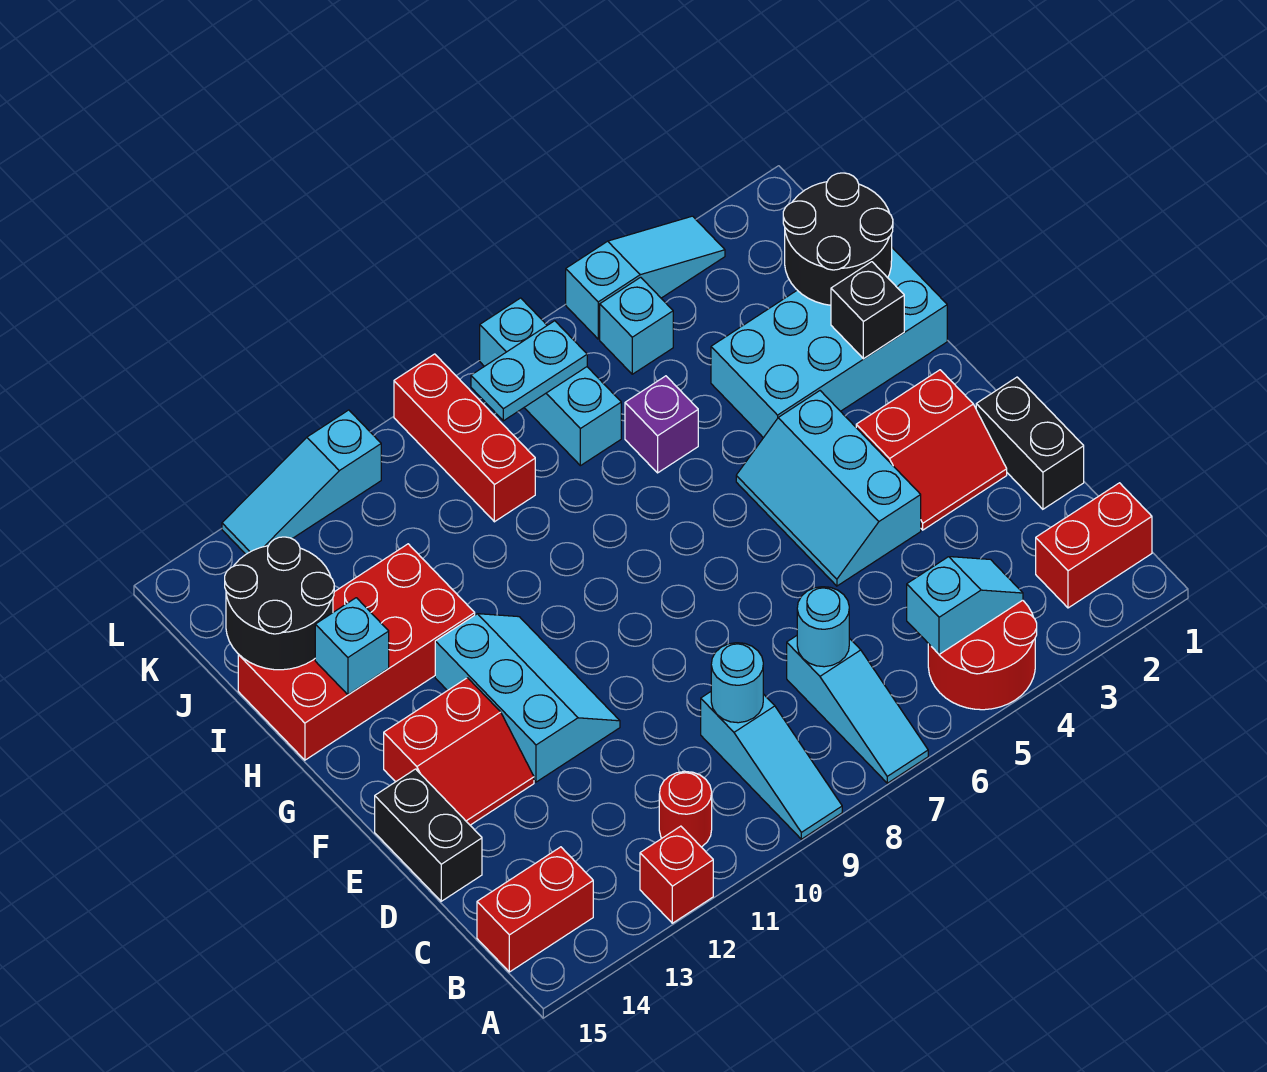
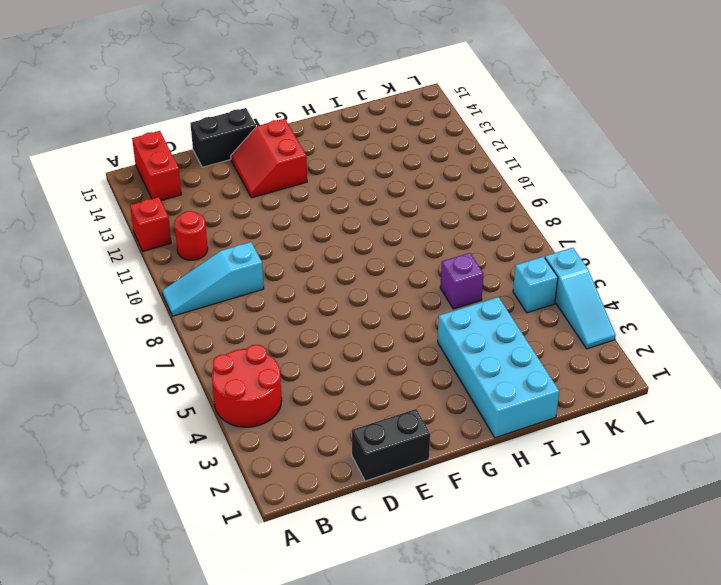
none -> cyan slope A7:C7 level 1 top C
none -> red brick B1:B2 level 1
none -> red slope E2:F3 level 1 top F

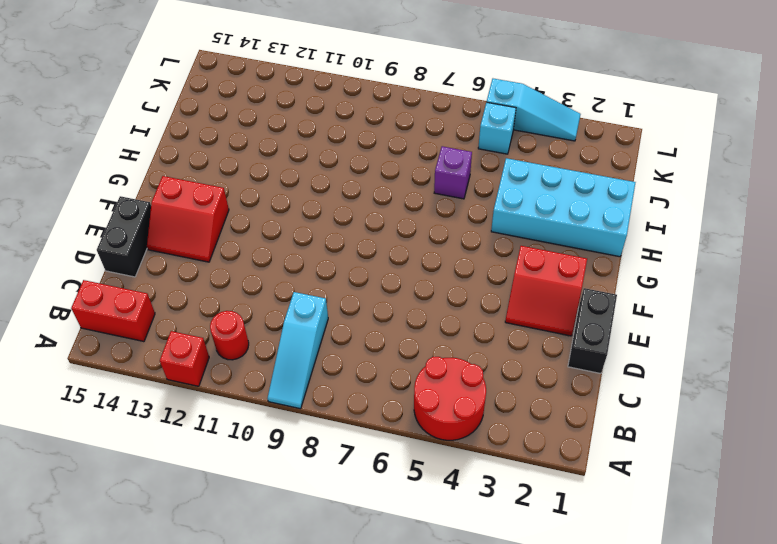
none -> cyan slope A7:C7 level 1 top C
none -> red brick B1:B2 level 1
none -> cyan slope E4:G5 level 1 top 4

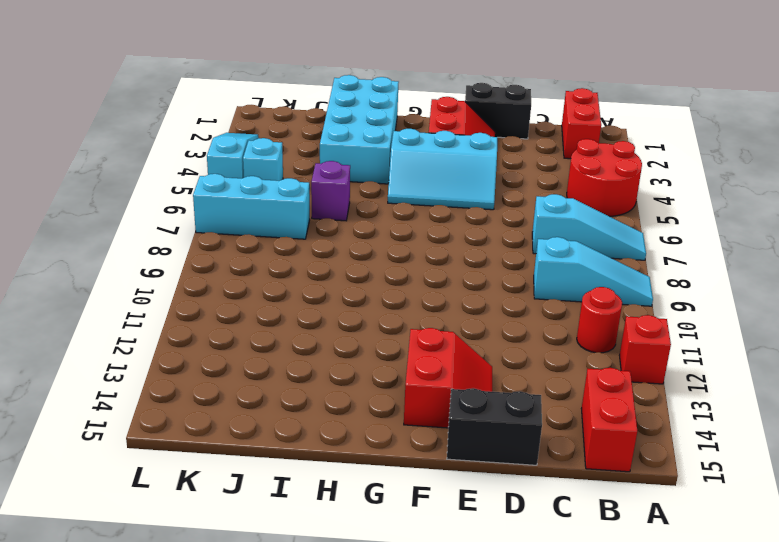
none -> cyan slope E11:G12 level 1 top 12
none -> red brick H12:I15 level 1
none -> red brick J9:L9 level 1

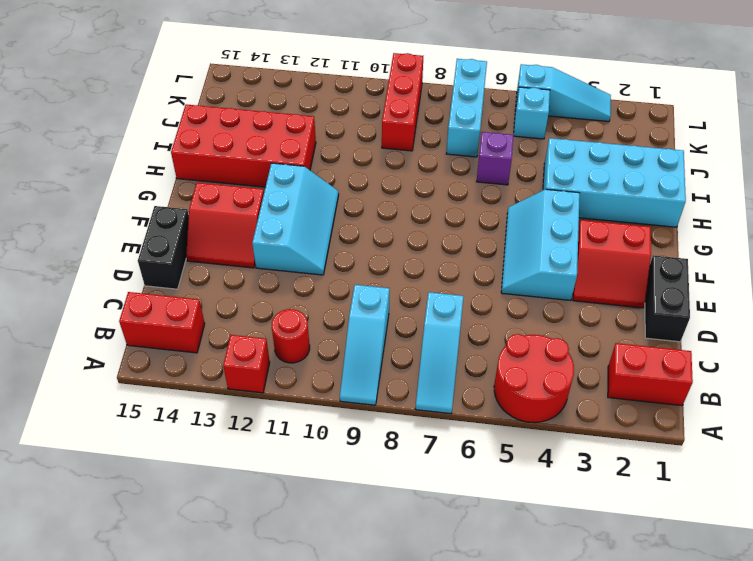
none -> cyan slope L11:L13 level 1 top 11
none -> cyan slope B4:B5 level 2 top 5
none -> cyan round brick C7 level 2

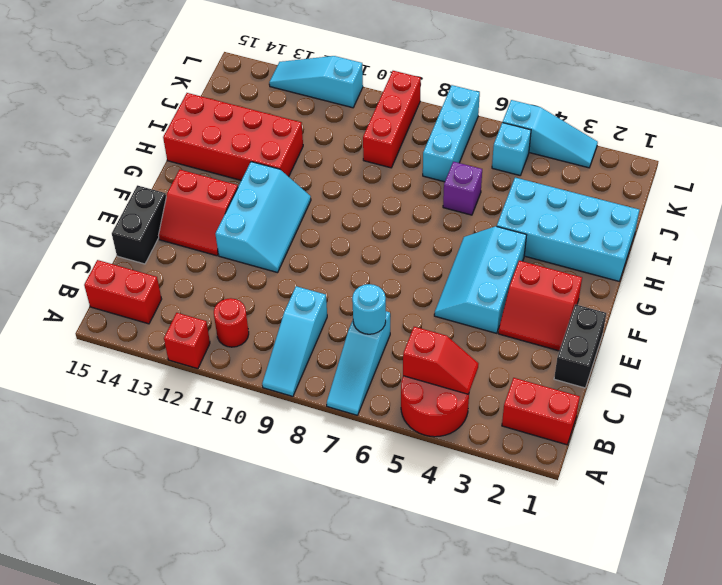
red slope B4:B5 level 2 top 5 -> cyan slope B4:B5 level 2 top 5
none -> cyan round brick C9 level 2
none -> black brick H2 level 2
none -> cyan brick H14 level 2

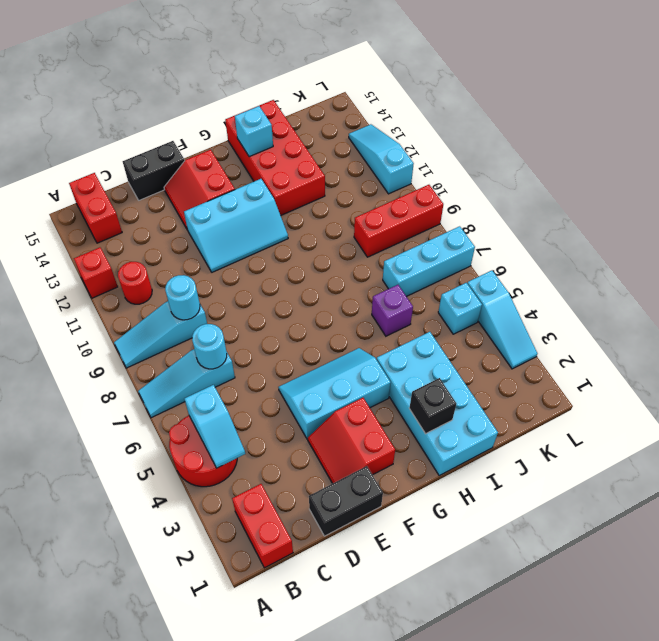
none -> black round brick I1:J2 level 2
none -> black round brick I14:J15 level 2
none -> cyan plate K7:K8 level 2

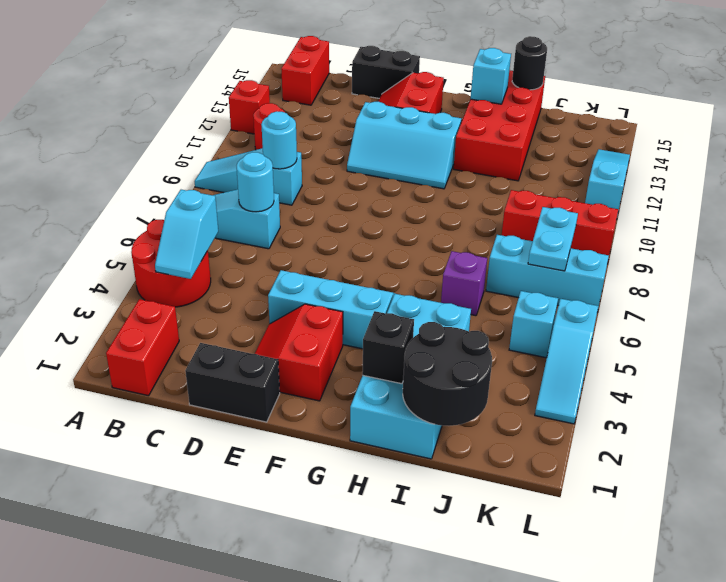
black round brick I15 level 2 -> black round brick I14:J15 level 2

